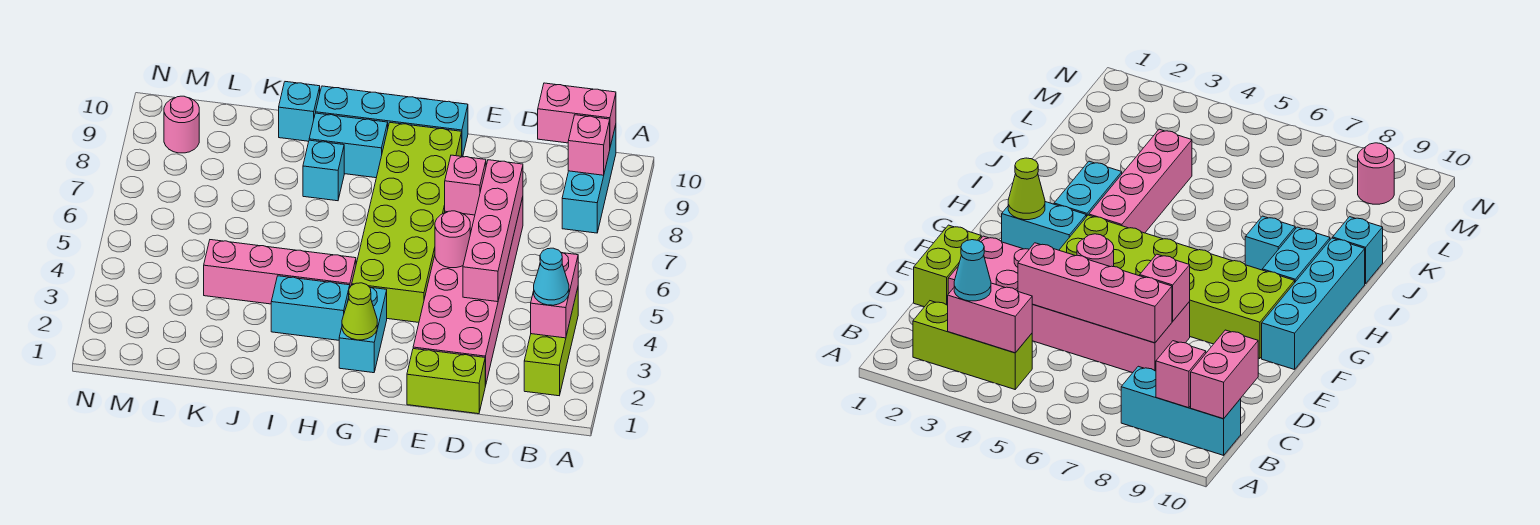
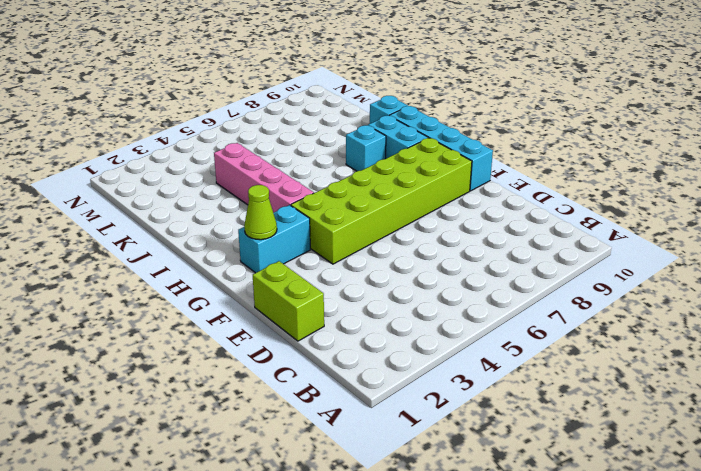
none -> lime brick B2:B4 level 1
none -> cyan brick B8:B10 level 1
none -> pink brick D2:E7 level 1

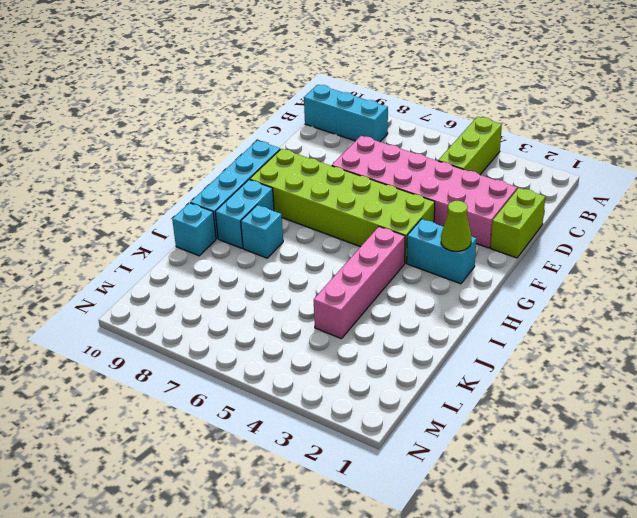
lime brick A4:C4 level 1 -> lime brick B2:B4 level 1
none -> cyan brick H3:I3 level 1
none -> pink round brick M9 level 1
none -> pink brick B3:B4 level 2

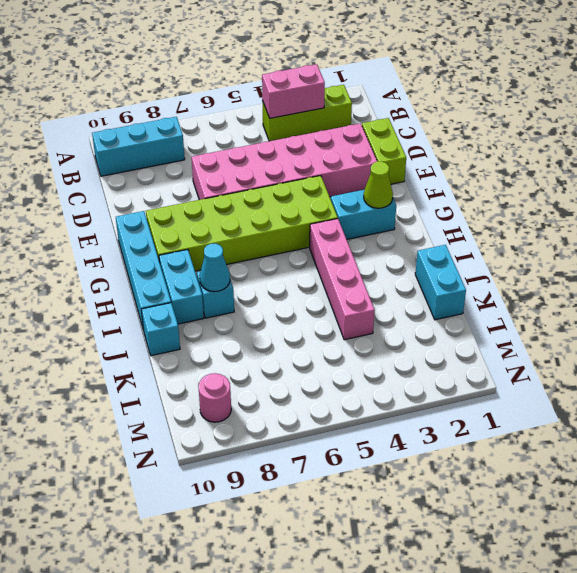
cyan cone I8 level 2 -> cyan cone B3 level 3
cyan brick J1:K1 level 1 -> cyan brick H3:I3 level 1
none -> pink brick B9 level 2
none -> pink brick B10:C10 level 2
none -> pink brick D4:D7 level 2

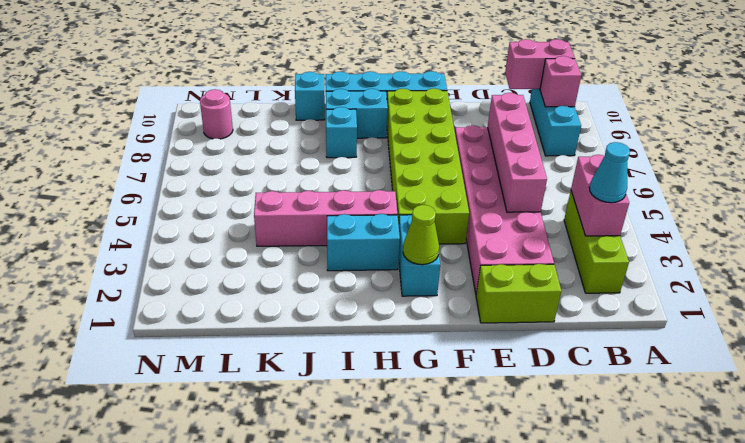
none -> pink round brick E5 level 2
none -> pink brick E7 level 2

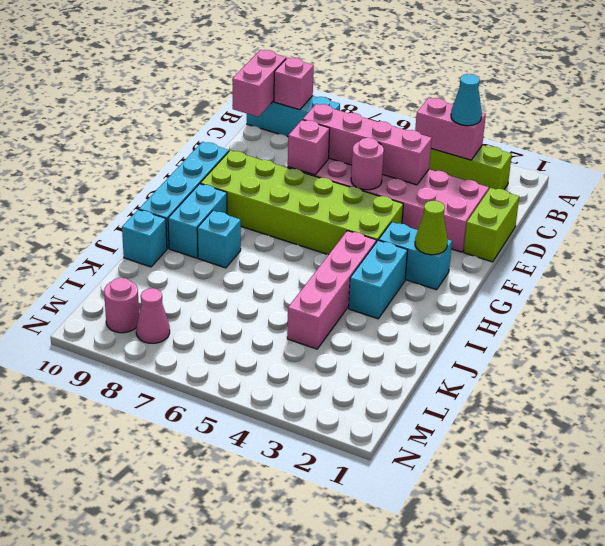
pink cone M8 level 1 -> none

